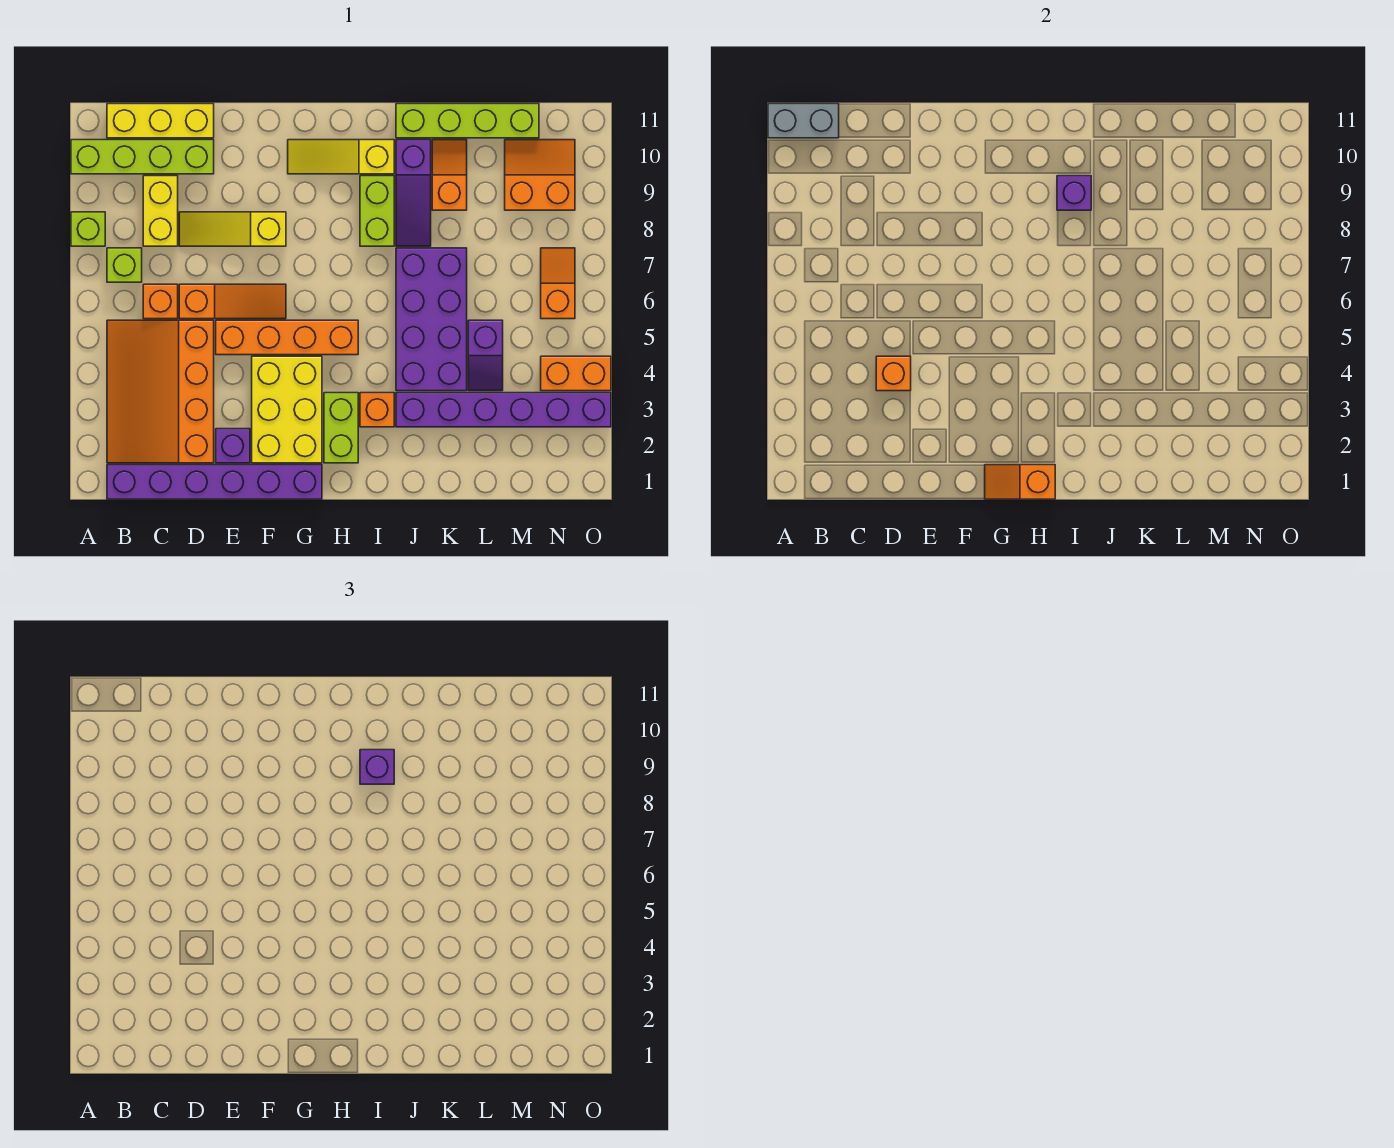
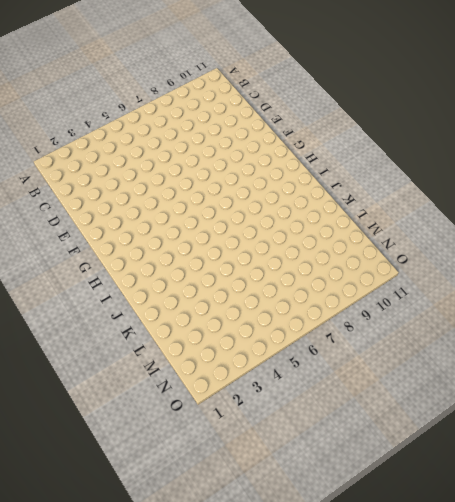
none -> lime brick A8 level 1
none -> lime brick A10:D10 level 1
none -> purple brick B1:G1 level 1
none -> orange slope B2:D5 level 1 top D

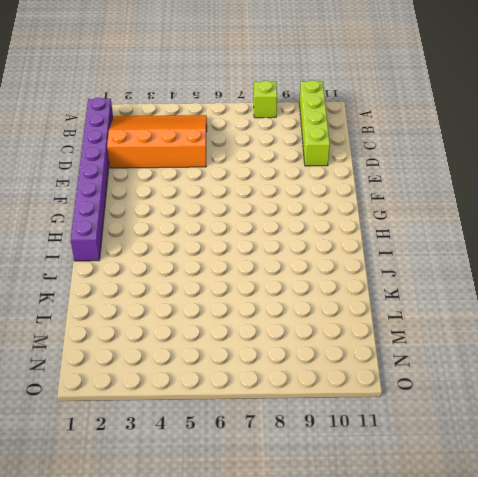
purple brick B1:I1 level 1 -> purple brick B1:G1 level 1
none -> lime brick B7 level 1
none -> yellow brick B11:D11 level 1
none -> orange brick C6 level 1
none -> yellow brick C8:C9 level 1

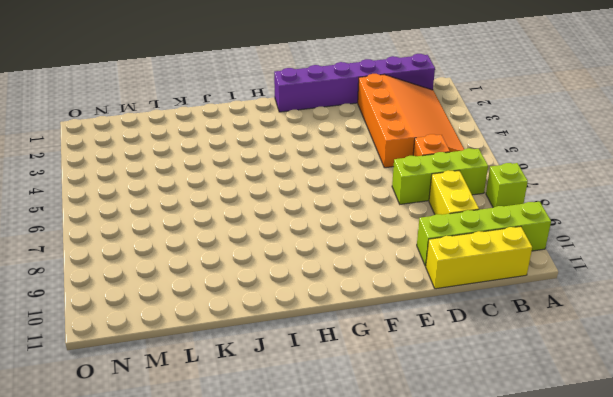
lime brick B7:D7 level 1 -> lime brick B7 level 1
none -> orange slope D6:F6 level 1 top D
none -> yellow slope D8:F8 level 1 top F
none -> purple brick E2 level 1
none -> orange brick E5:H5 level 1

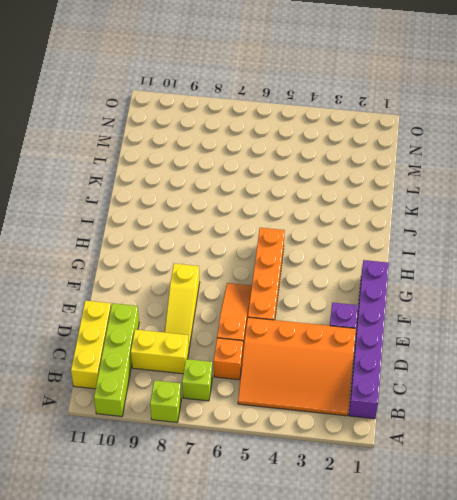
none -> yellow brick F2:G4 level 1
none -> yellow slope G10:I10 level 1 top I
none -> lime brick H2:H3 level 1
none -> orange brick I3 level 1

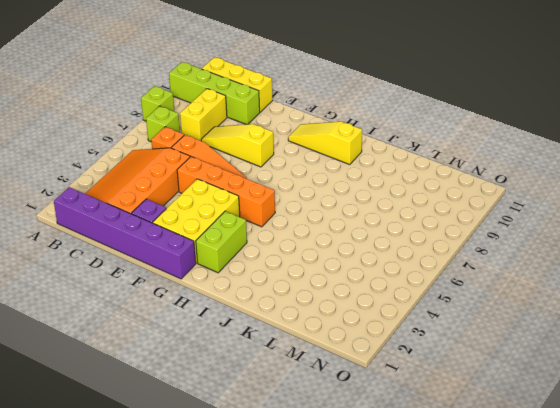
none -> orange brick I3 level 1
none -> lime brick I8:I9 level 1
none -> purple brick J3:O3 level 1
none -> purple brick J4:K7 level 1

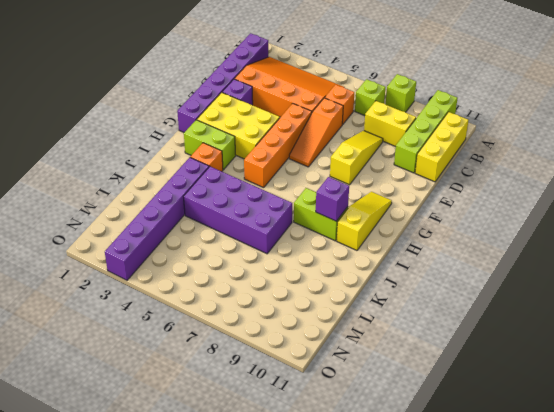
none -> purple slope J8:J10 level 1 top 10
none -> lime brick J11:M11 level 1
none -> orange slope K9:K10 level 1 top 9
none -> purple slope L4:L5 level 1 top 5

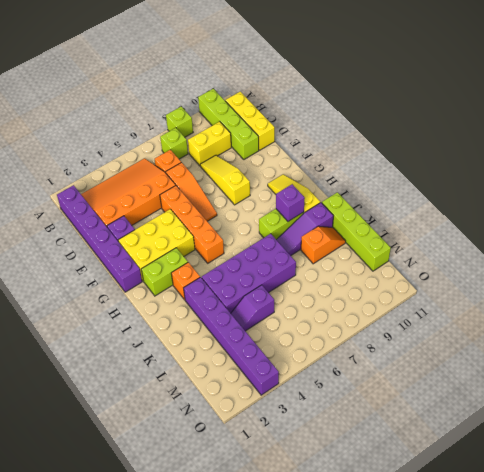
none -> orange slope M9:N10 level 1 top 9
none -> orange brick N4:O4 level 1
none -> orange slope N6:N7 level 1 top 6
none -> grey brick A11:B11 level 2

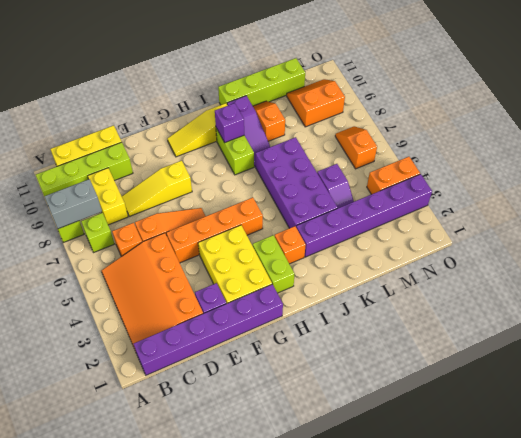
grey brick A8:B8 level 2 -> grey brick A11:B11 level 2
none -> orange brick D4 level 2
none -> orange slope G1:H1 level 2 top H
none -> purple brick I9 level 3

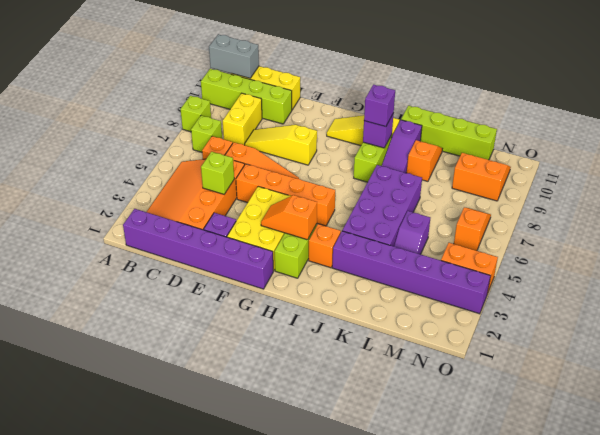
lime brick D4 level 2 -> orange brick D4 level 2
orange slope G3:H3 level 2 top H -> orange slope G1:H1 level 2 top H

